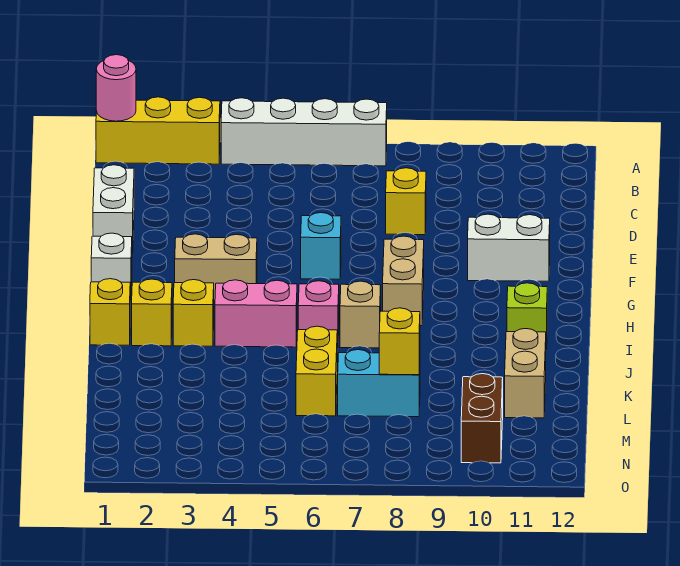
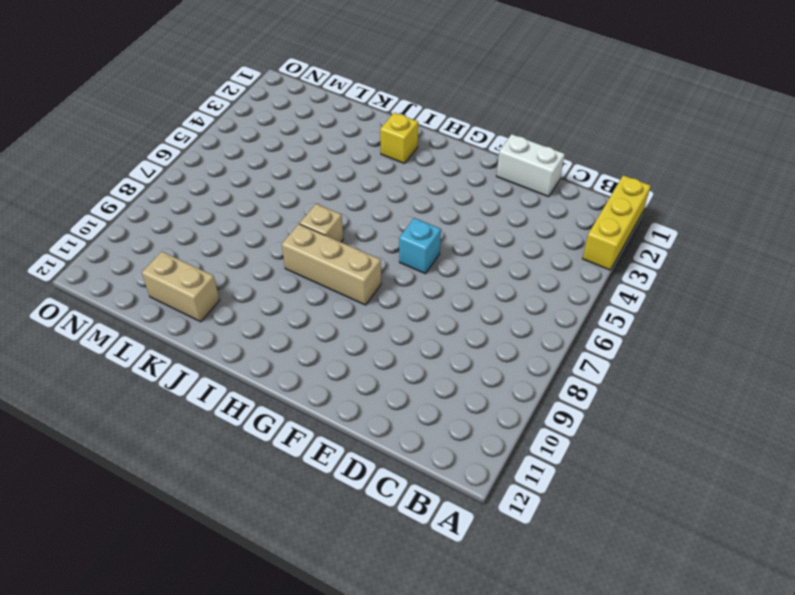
tan brick G8:I8 level 1 -> tan brick G8:H8 level 1
none -> white brick A4:A7 level 1
none -> yellow brick D8 level 1
none -> white brick F10:F11 level 1

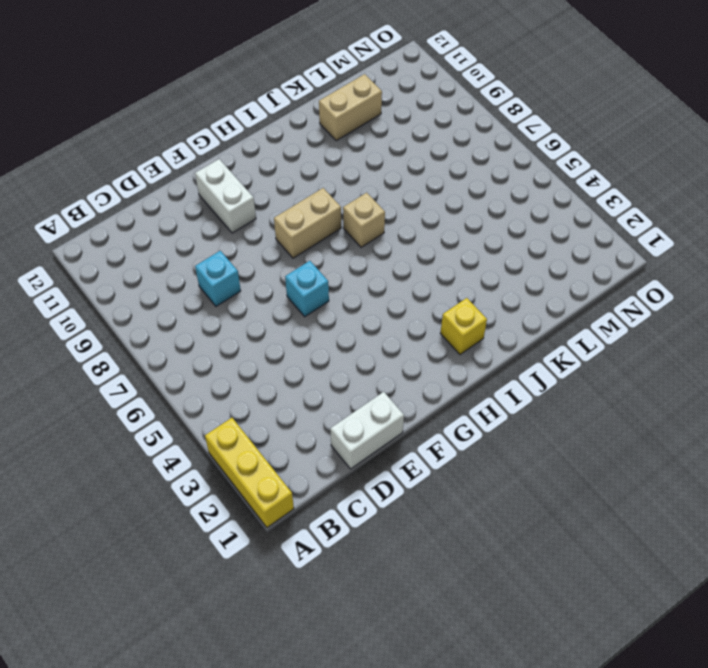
cyan brick D8 level 1 -> yellow brick D8 level 1
none -> white brick A4:A7 level 1
none -> white brick G1 level 1
none -> tan brick G3:G4 level 1

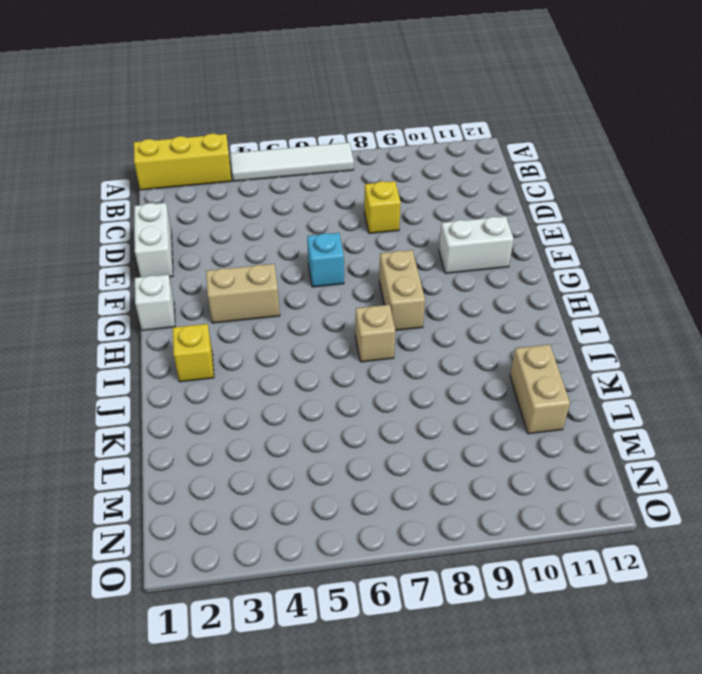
white tile A4:A7 level 1 -> white brick A4:A7 level 1
none -> yellow brick I1 level 1
none -> yellow brick I3 level 1
none -> pink brick I4:I5 level 1

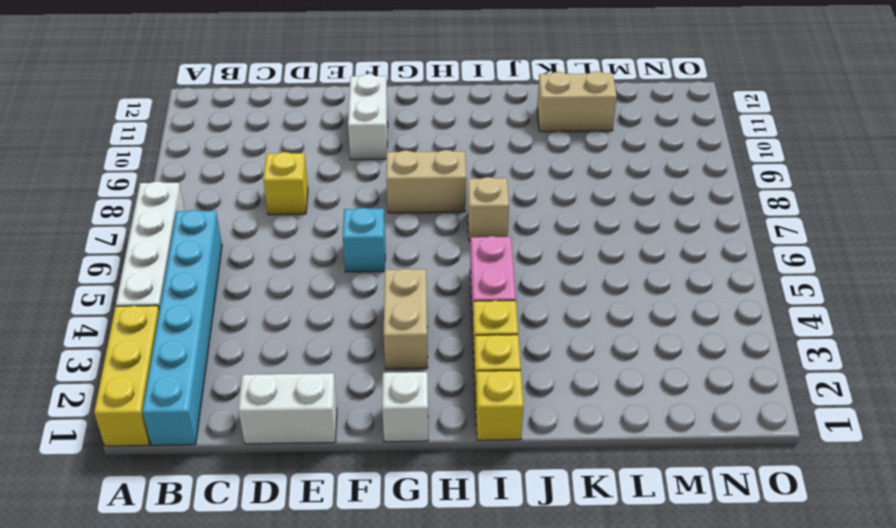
cyan brick B1:B6 level 1 -> none
none -> pink brick I6 level 1
none -> lime brick I11 level 1
none -> yellow brick K6:L6 level 1

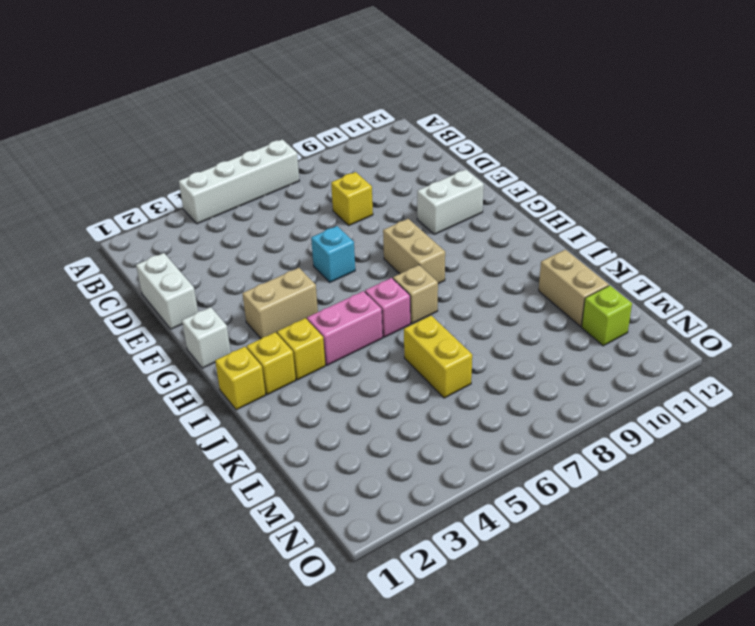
lime brick M11 level 1 -> lime brick I11 level 1
none -> yellow brick A1:A3 level 1
none -> cyan brick L7:L8 level 1
none -> brown brick M10:N10 level 1

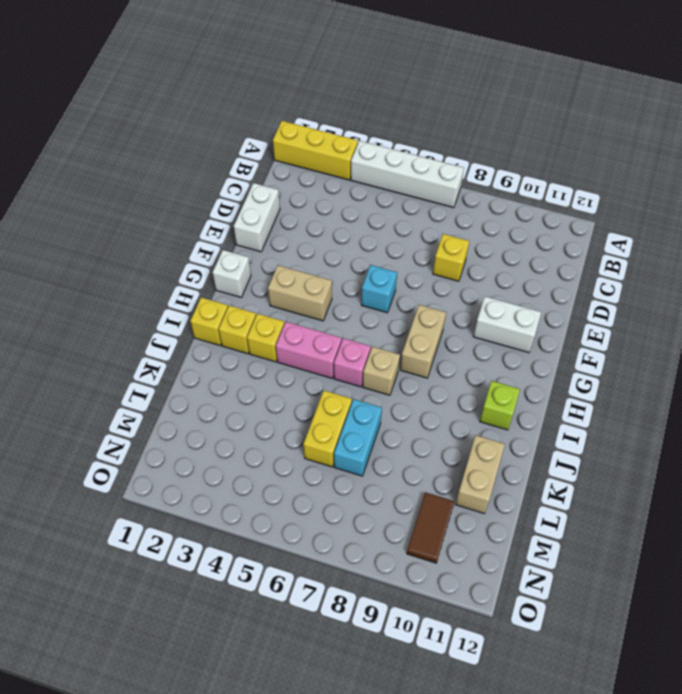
cyan brick K7:L7 level 1 -> cyan brick L7:L8 level 1
brown tile M10:N10 level 1 -> brown brick M10:N10 level 1
none -> pink round brick A1 level 2
none -> yellow brick L8 level 2

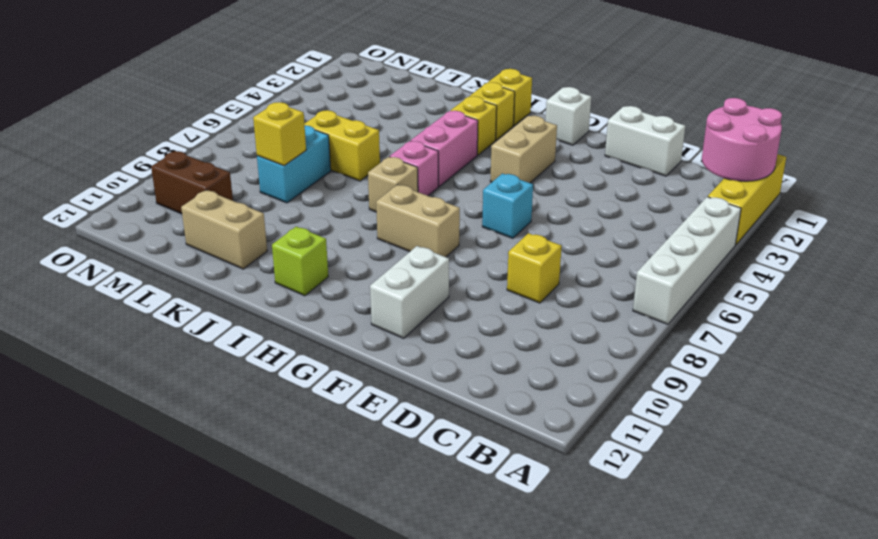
pink round brick A1:B2 level 2 -> pink round brick A1 level 2

